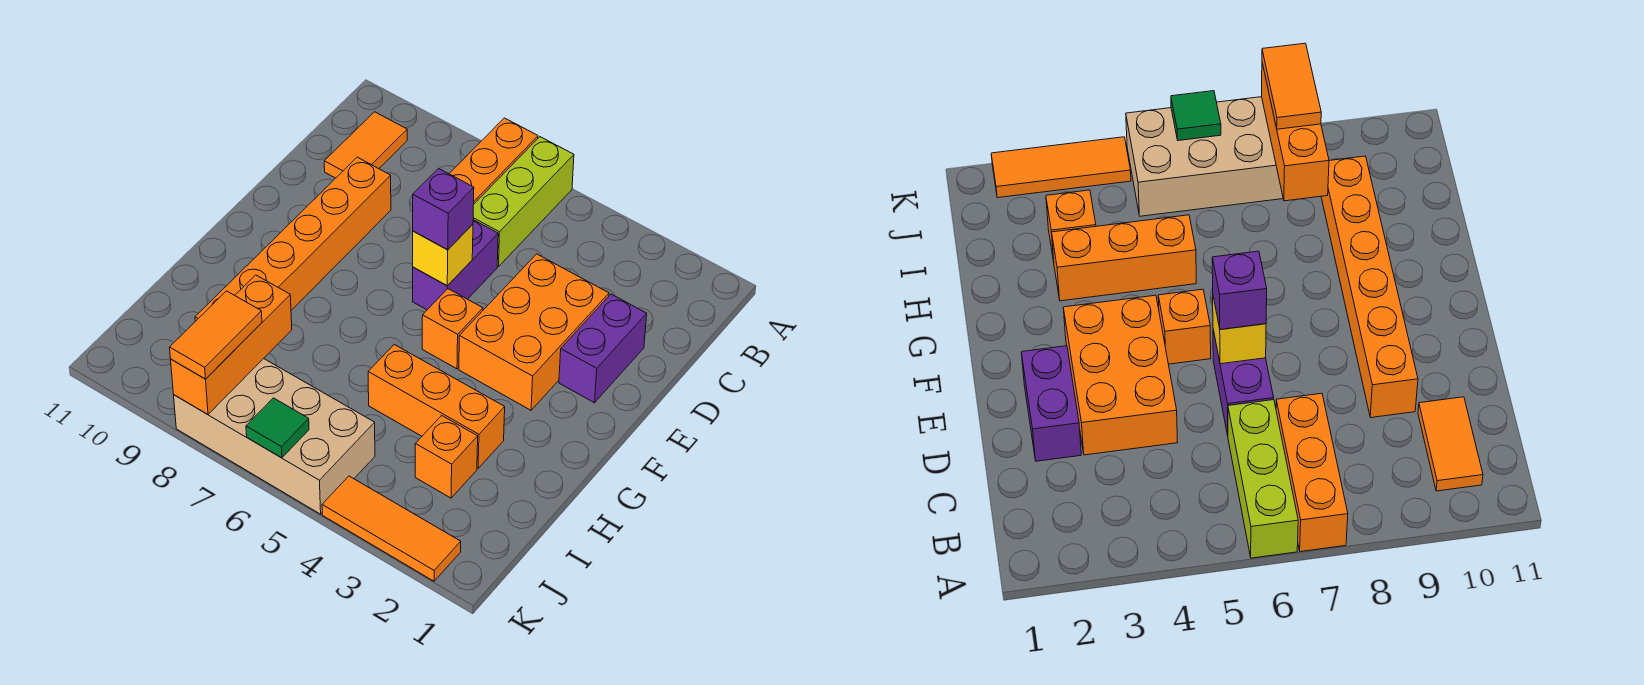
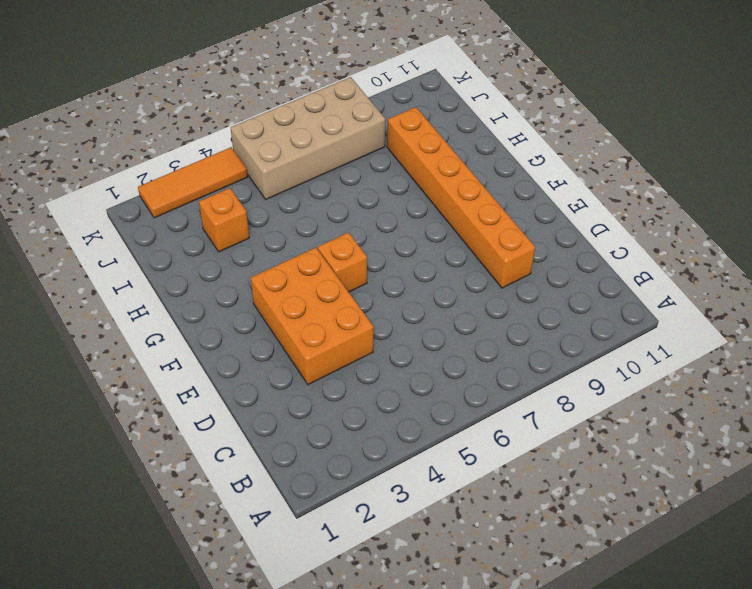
none -> lime brick A6:C6 level 1
none -> orange brick A7:C7 level 1
none -> orange tile B10:C10 level 1

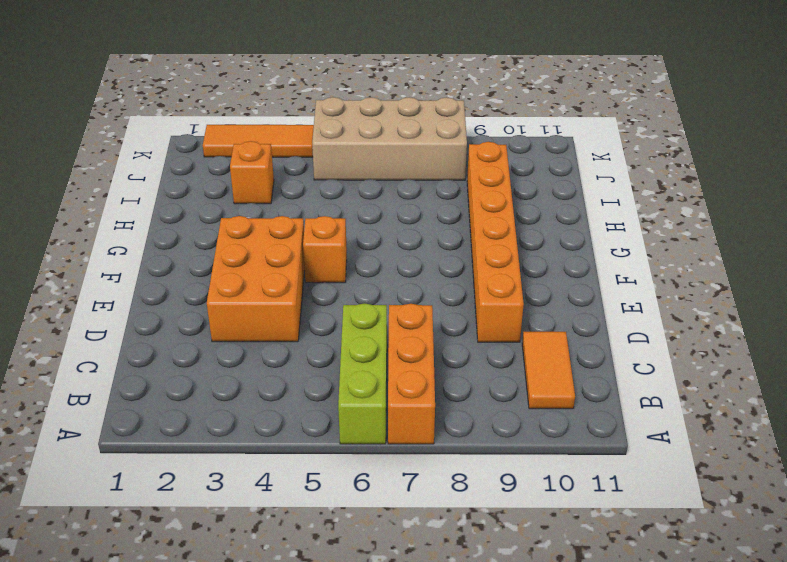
none -> purple brick D2:E2 level 1
none -> purple brick D6:E6 level 1
none -> orange brick H3:H5 level 1

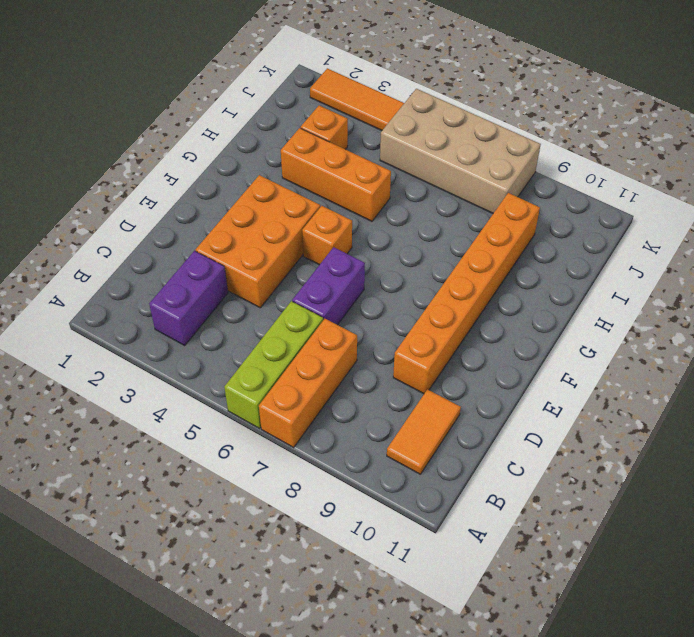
purple brick B3:C3 level 1 -> purple brick D2:E2 level 1
none -> yellow brick E6 level 2
none -> orange brick I8:K8 level 2
none -> green tile K6 level 2

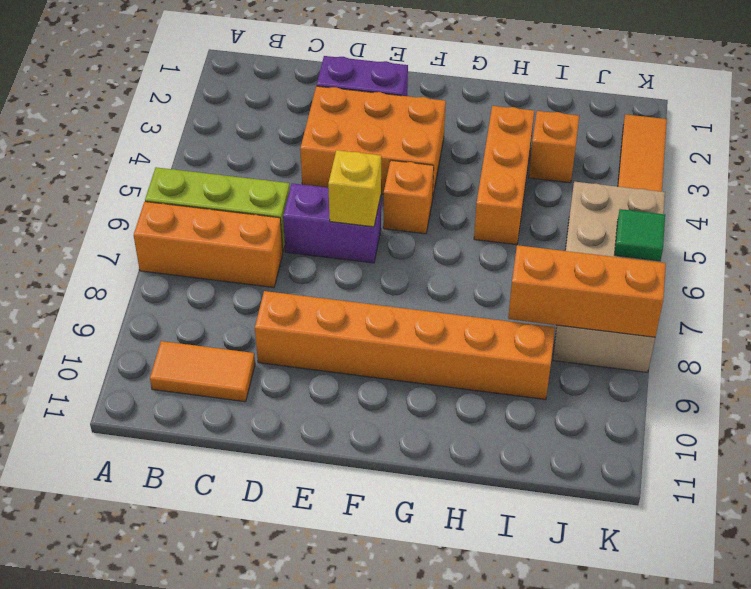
none -> purple brick E6 level 3
none -> orange tile J8:K8 level 3

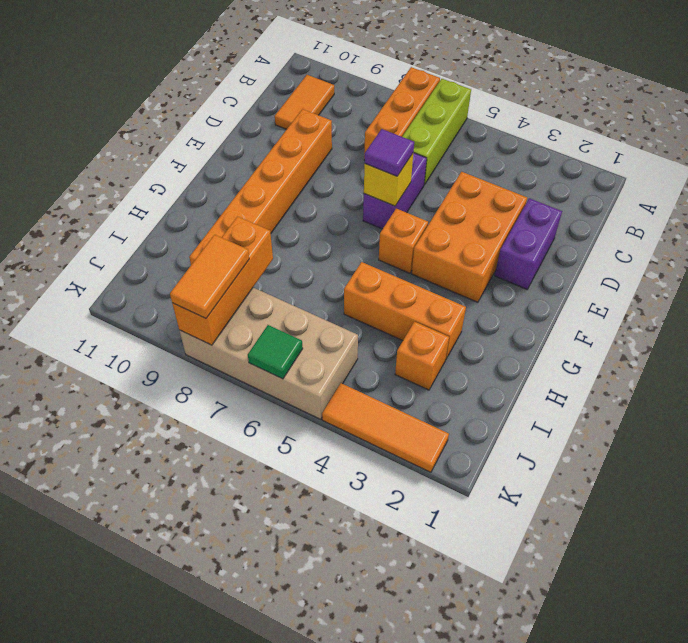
purple tile E6 level 3 -> purple brick E6 level 3

